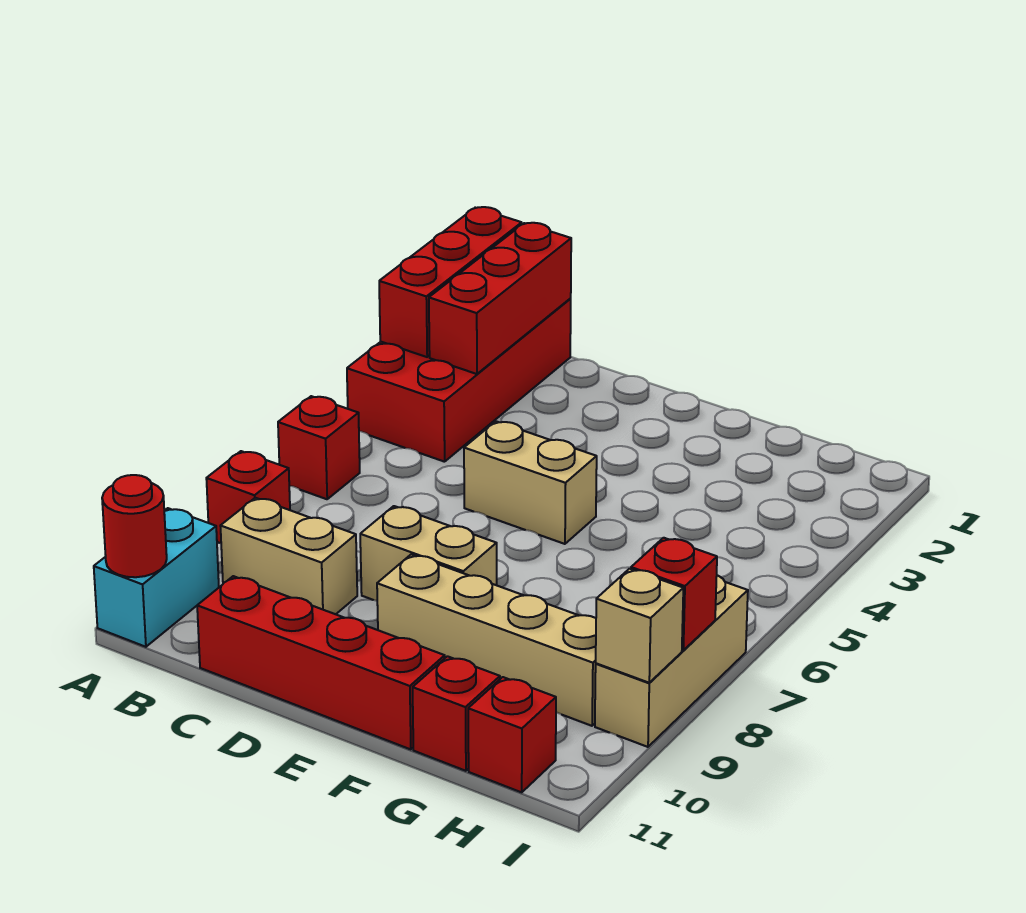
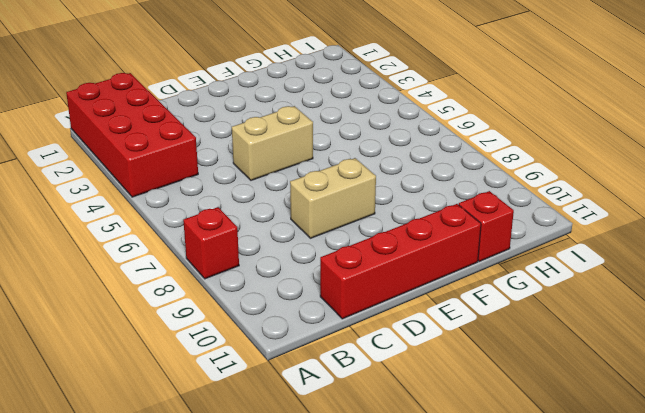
none -> red brick A6 level 1
none -> cyan brick A10:A11 level 1
none -> tan brick B9:C9 level 1

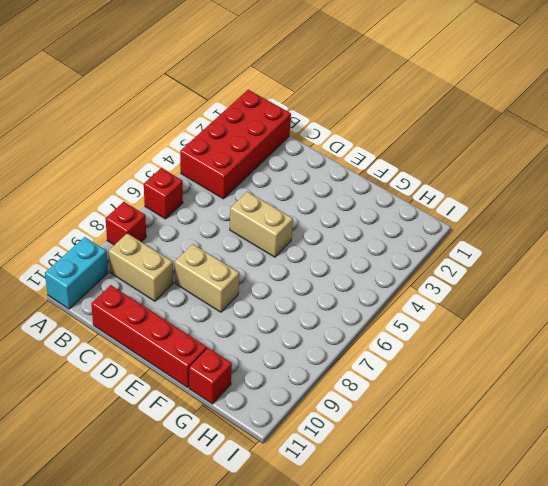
none -> tan brick E9:H9 level 1
none -> red brick H11 level 1
none -> tan brick I7:I9 level 1

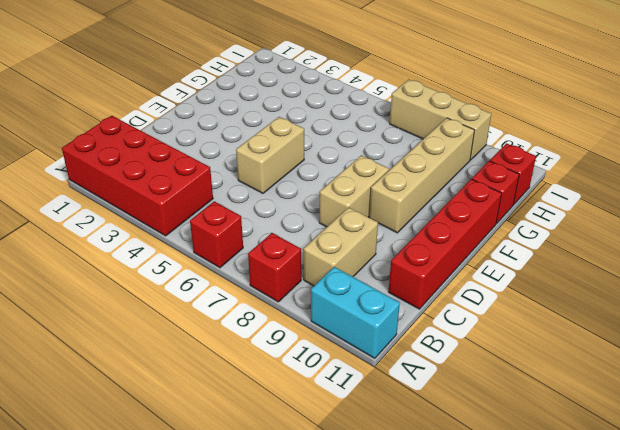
none -> red brick A1:A3 level 2
none -> red round brick A11 level 2
none -> red brick B1:B3 level 2

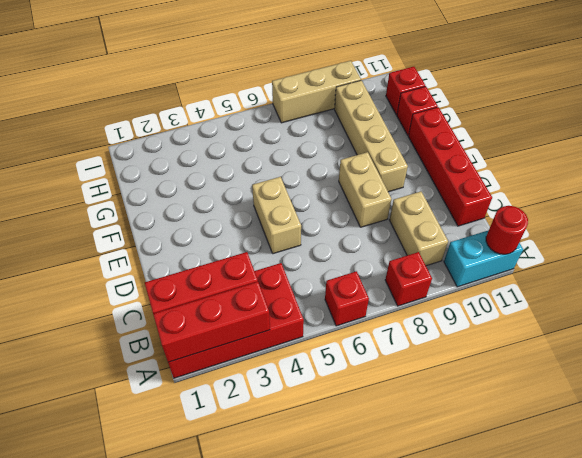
none -> red brick I8 level 2
none -> tan brick I9 level 2

